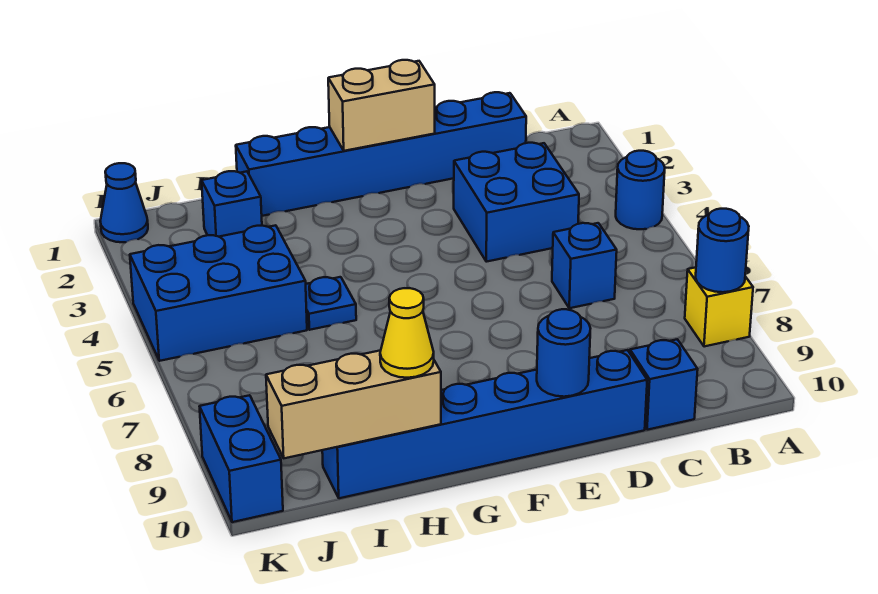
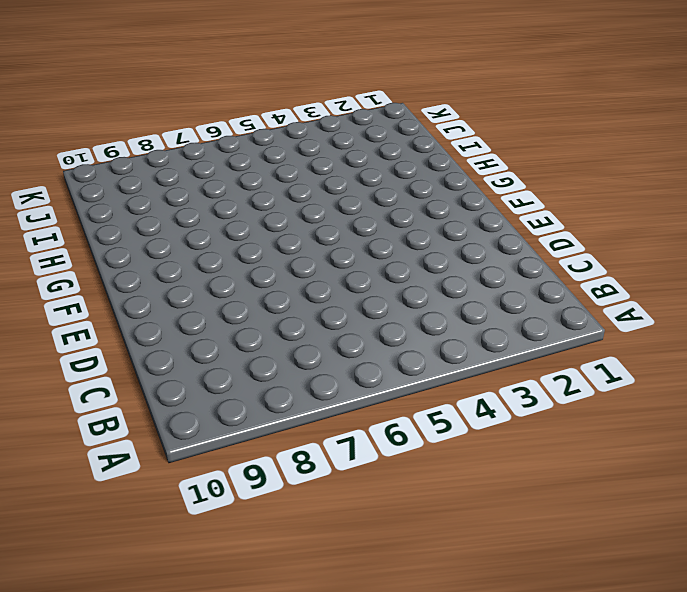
none -> blue round brick A4 level 1
none -> yellow brick A8 level 1
none -> blue brick C1:H1 level 1

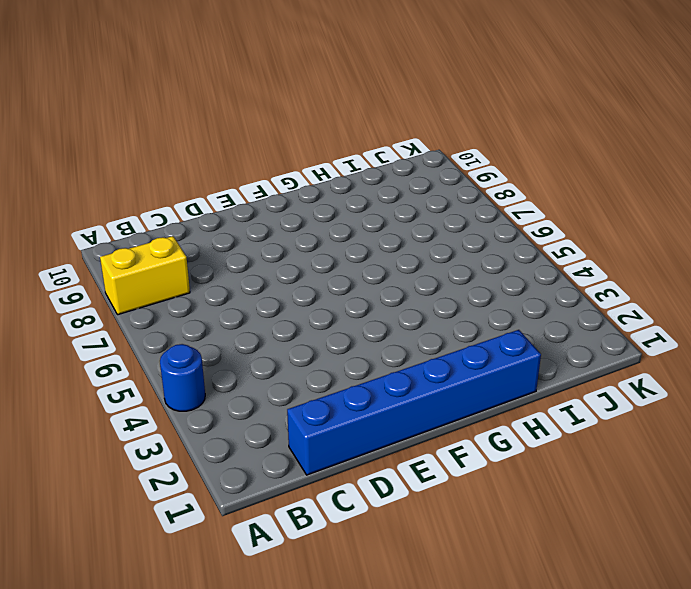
yellow brick A8:B8 level 1 -> yellow brick A8 level 1
none -> blue brick C3:D4 level 1
none -> blue brick C6 level 1
none -> blue brick C10 level 1

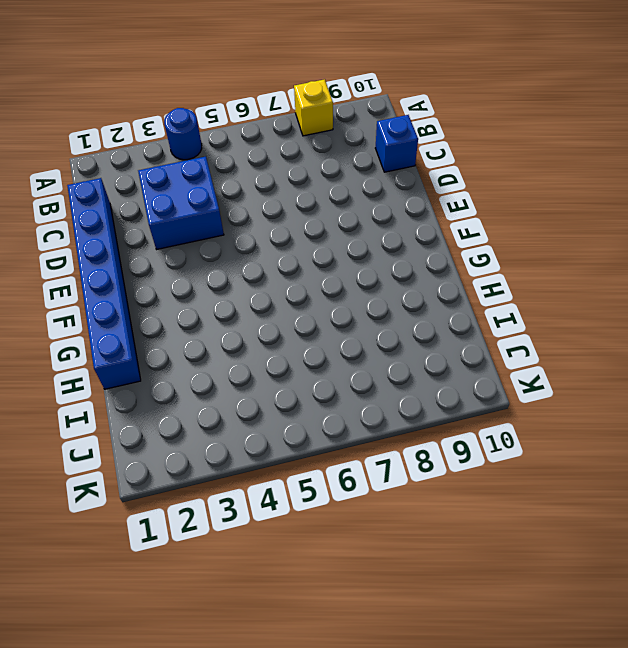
none -> blue brick C6 level 1
none -> blue brick D10:I10 level 1
none -> blue plate H5 level 1

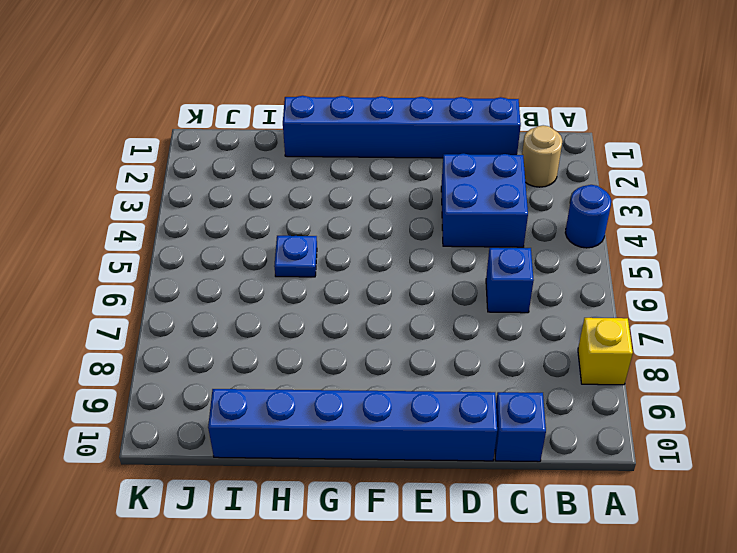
tan round brick B2 level 1 -> none
none -> blue brick I2 level 1
none -> blue brick I4:K5 level 1
none -> blue cone K1 level 1

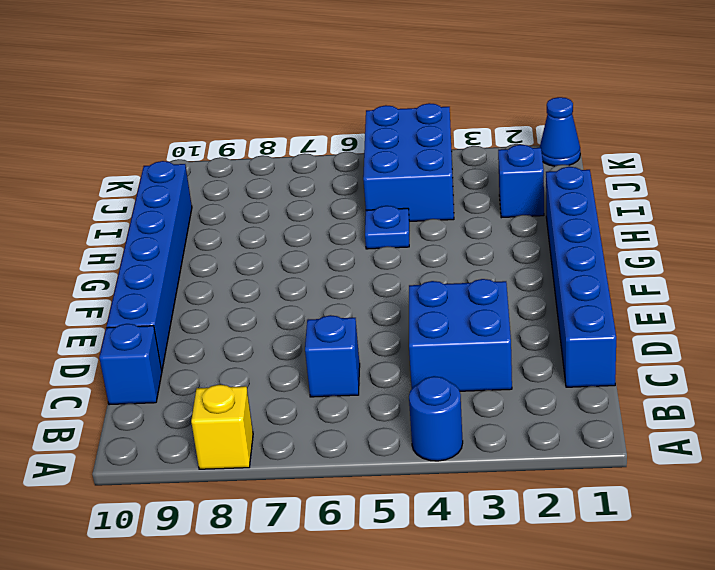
none -> blue brick K9:K10 level 1
none -> blue round brick A8 level 2
none -> tan brick E1:F1 level 2

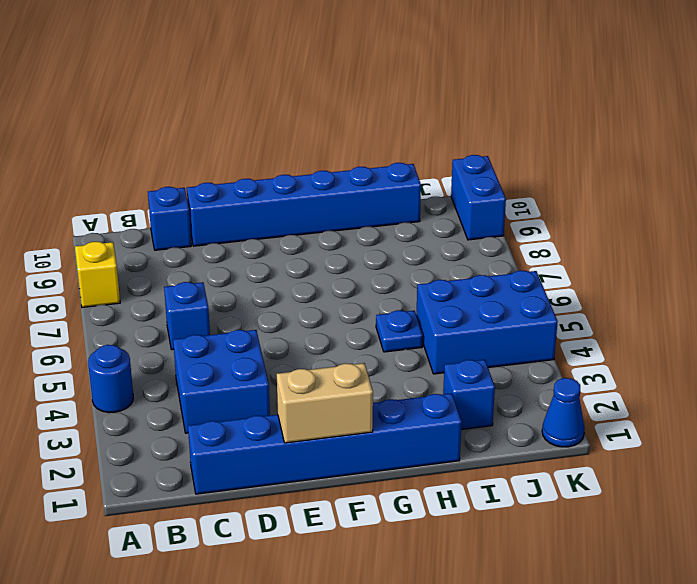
none -> blue round brick A8 level 2
none -> blue round brick E10 level 2
none -> tan brick H10:J10 level 2

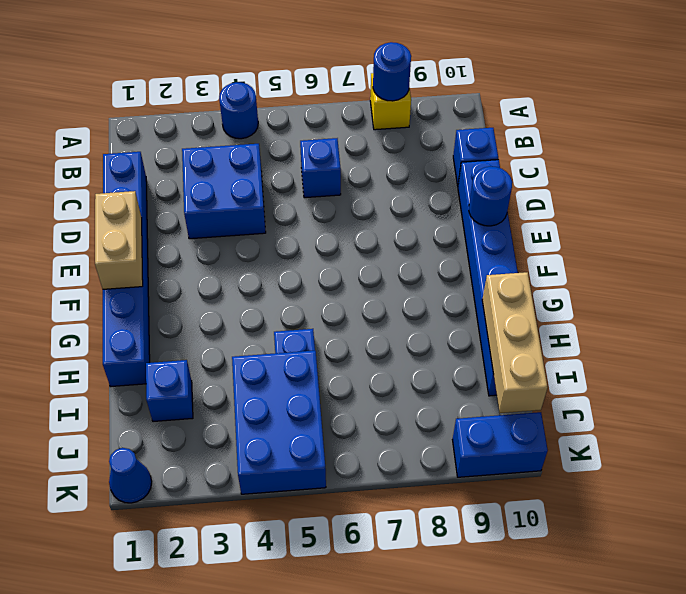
none -> yellow cone H10 level 3

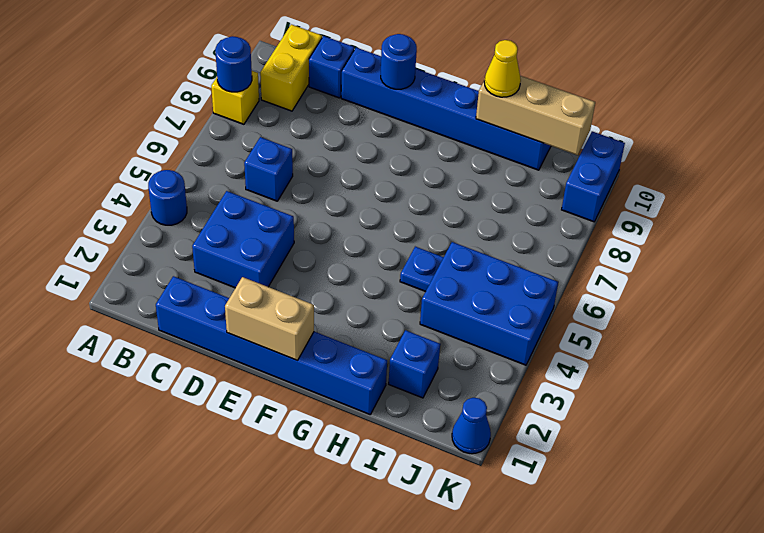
yellow brick B9:B10 level 1 -> none

